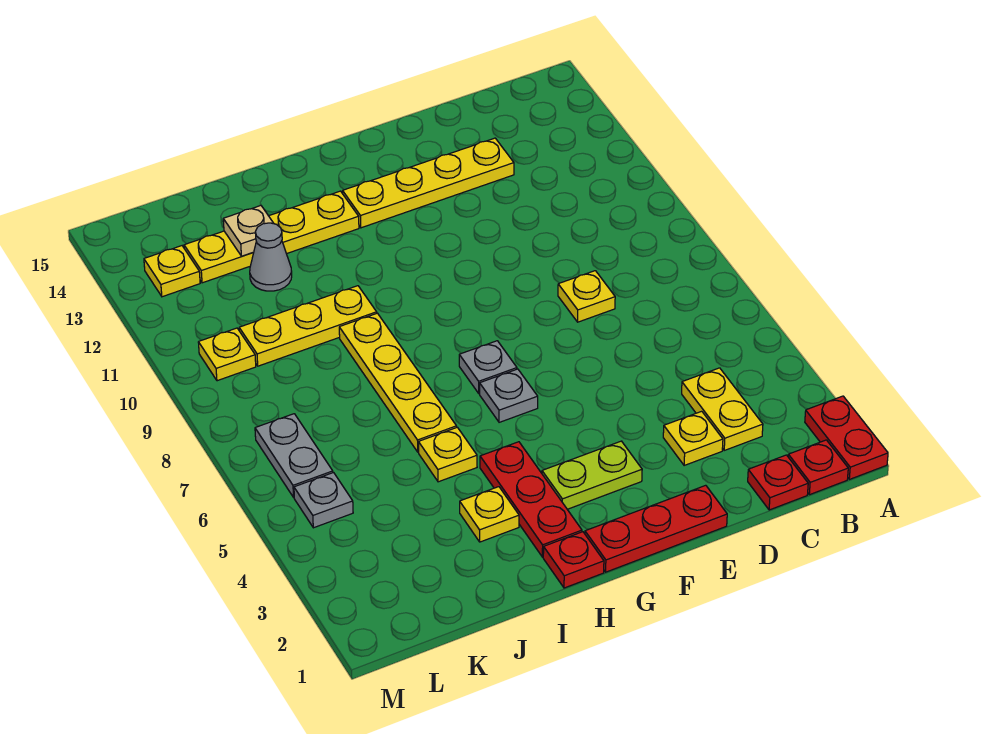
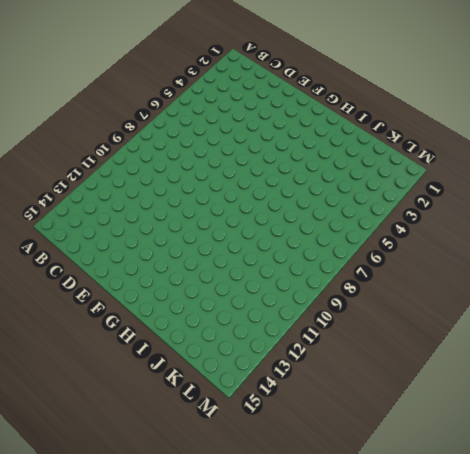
none -> red plate A1:A2 level 1
none -> red plate B1 level 1
none -> red plate C1 level 1

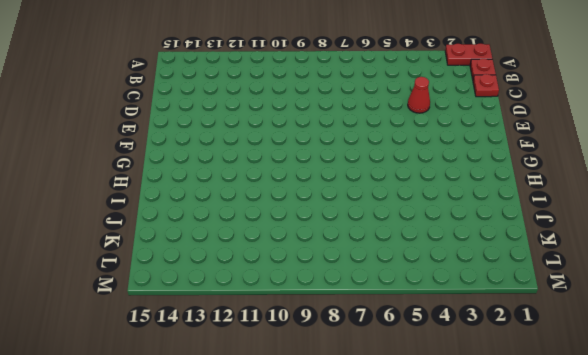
red cone D4 level 1 -> none
none -> yellow plate C3:C4 level 1
none -> yellow plate D3 level 1
none -> yellow plate D8 level 1

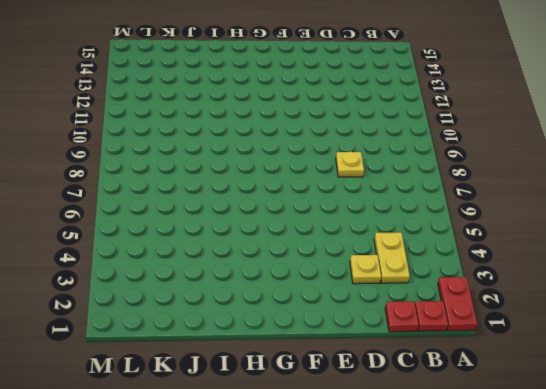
none -> yellow plate D13:G13 level 1
none -> red plate E1:G1 level 1
none -> lime plate F3:G3 level 1

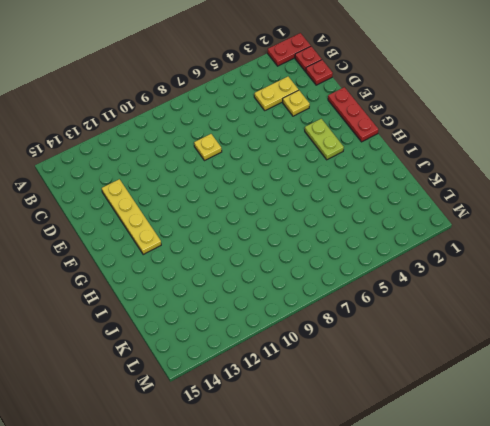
none -> grey plate G6 level 1
none -> grey plate G7 level 1
none -> red plate H1 level 1

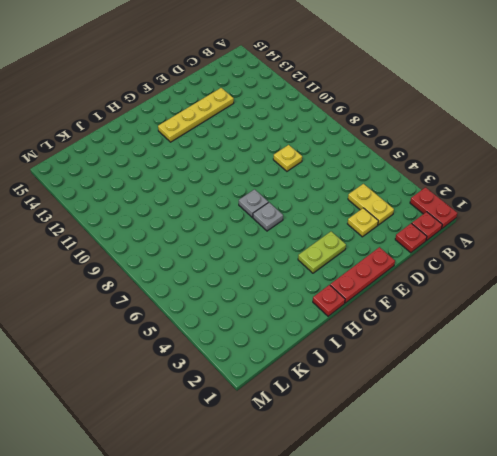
none -> red plate H2:H4 level 1
none -> yellow plate H13:K13 level 1
none -> yellow plate I3 level 1

